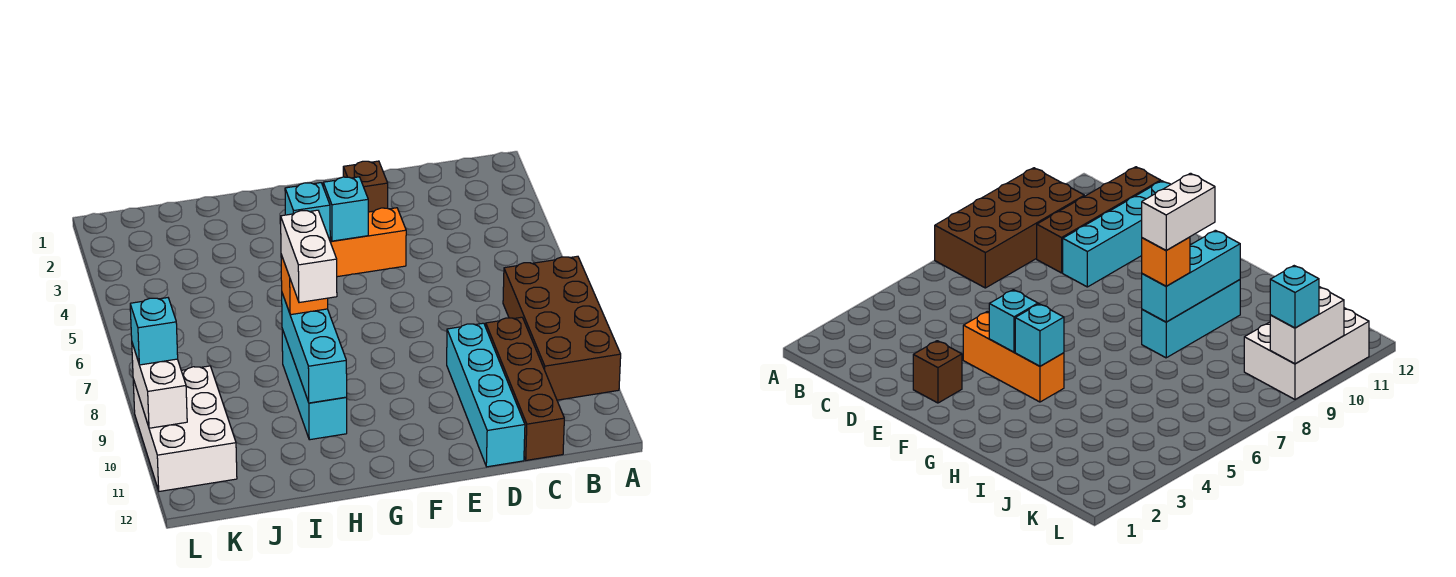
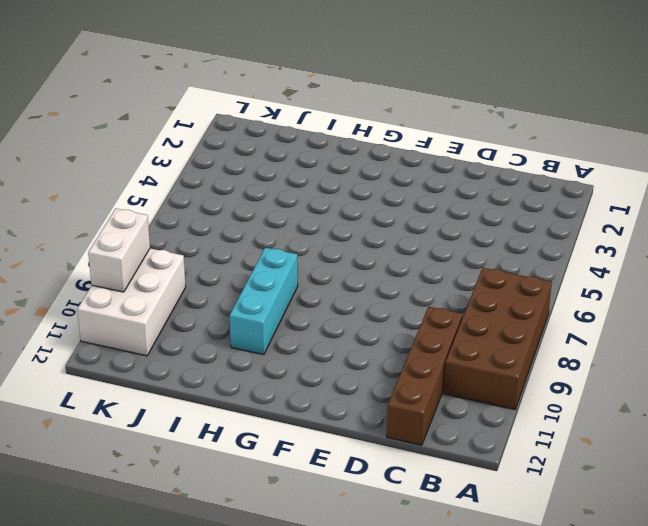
none -> cyan brick D9:D12 level 1
none -> brown brick E2 level 1
none -> orange brick E4:G4 level 1

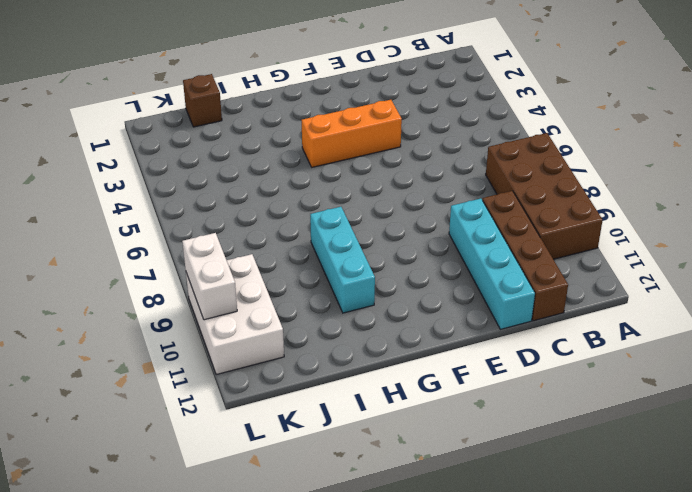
brown brick J1 level 1 -> brown brick E2 level 1
none -> cyan brick F4 level 2
none -> cyan brick G4 level 2
none -> cyan brick H8:H10 level 2

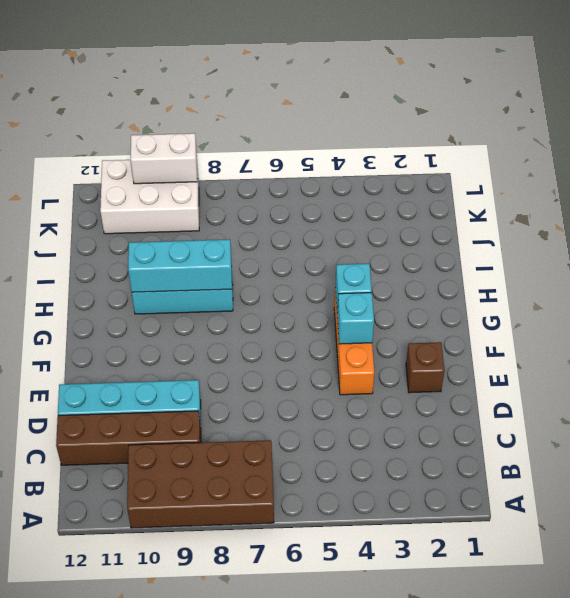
none -> orange brick H8 level 3
none -> cyan brick L9 level 3
none -> white brick H8:H9 level 4

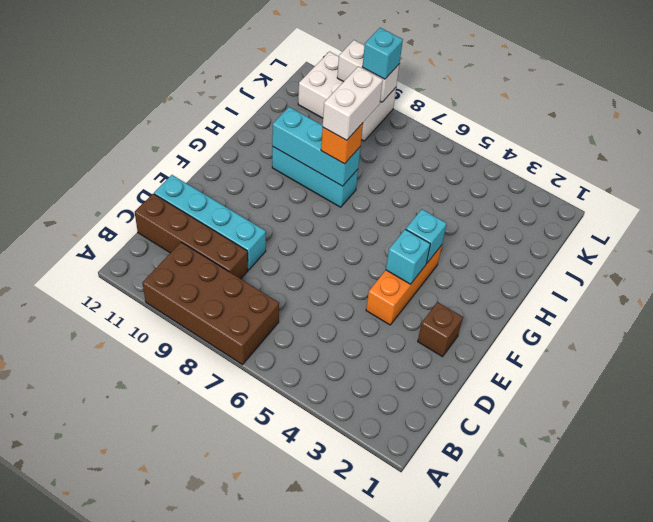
white brick H8:I8 level 4 -> white brick H8:H9 level 4

